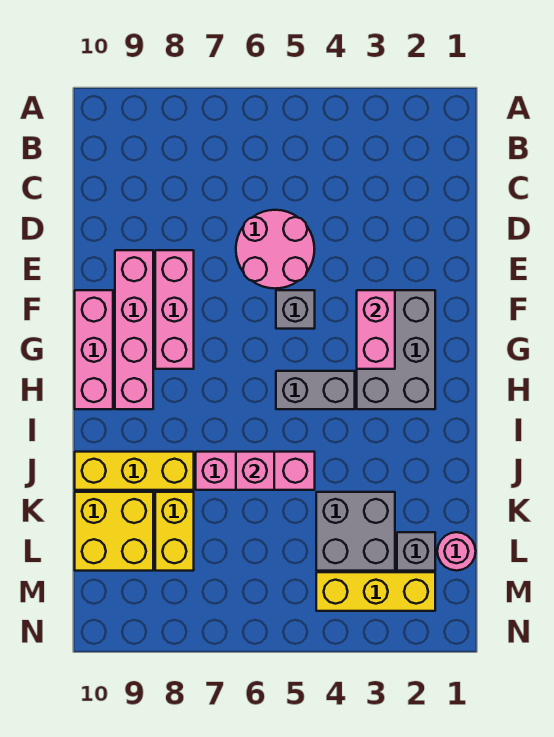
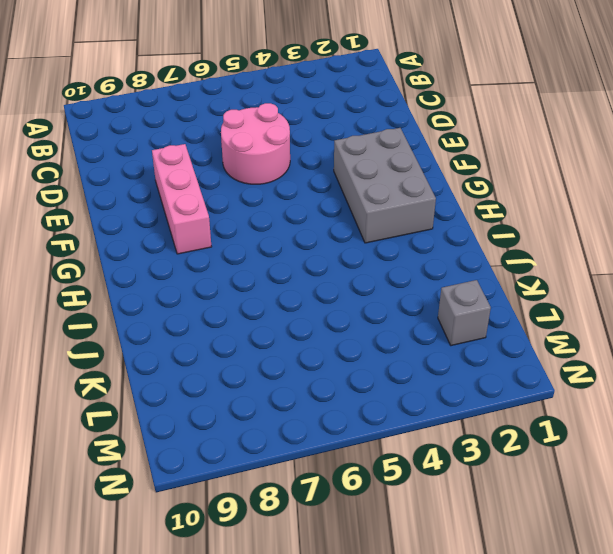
none -> pink brick E9:H9 level 1
none -> grey brick F5 level 1
none -> pink brick F10:H10 level 1

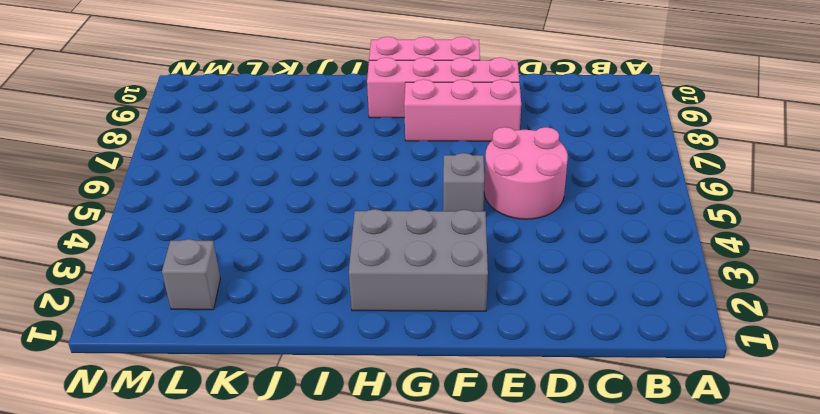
none -> grey brick H4:H5 level 1
none -> pink brick J5:J7 level 1
none -> yellow brick J8:J10 level 1

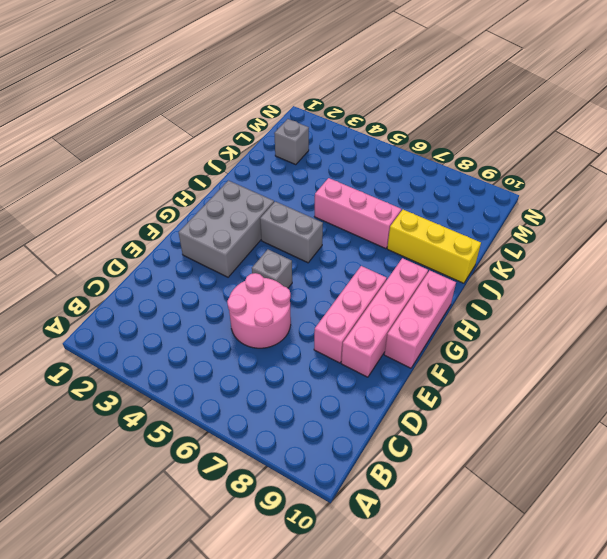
none -> grey brick K3:L4 level 1
none -> yellow brick K8:L8 level 1
none -> yellow brick K9:L10 level 1

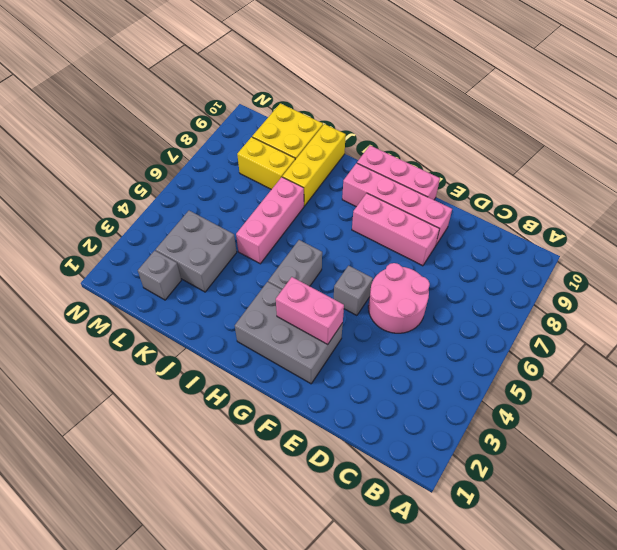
none -> pink round brick L1 level 1
none -> yellow brick M2:M4 level 1
none -> pink brick J6 level 2

